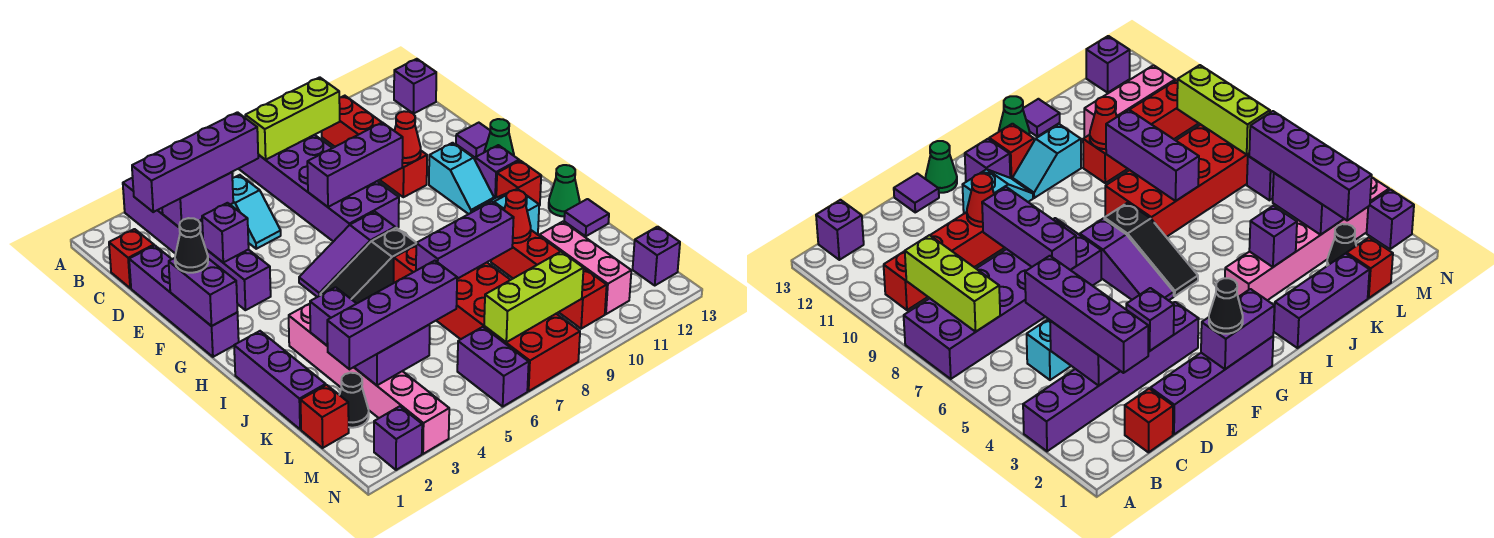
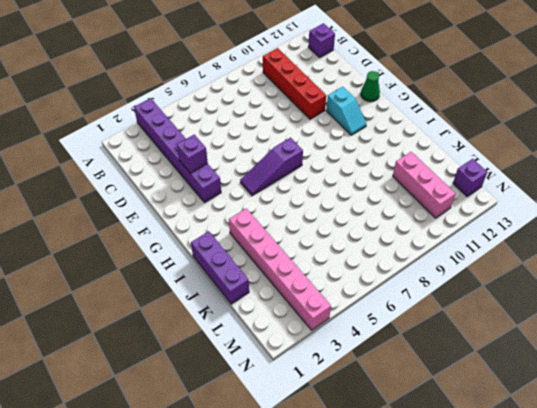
none -> purple brick A7:F8 level 1
none -> red brick C1 level 1
none -> cyan slope C5:D5 level 1 top C
none -> purple brick D1:G1 level 1

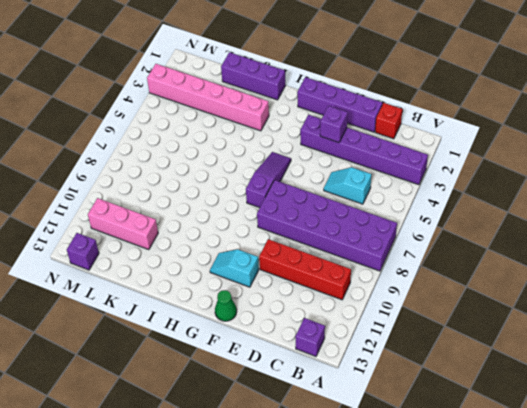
none -> purple tile E13 level 1
none -> purple brick G12 level 1
none -> black slope H5:H7 level 1 top 7
none -> cyan slope H11:I11 level 1 top I

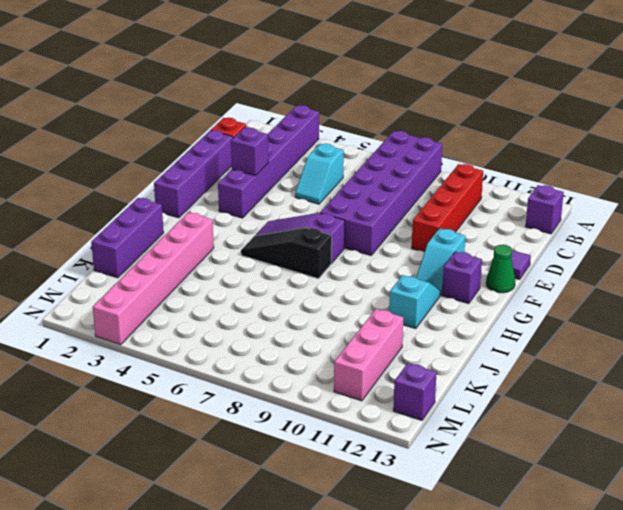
none -> red brick H12 level 1
none -> red brick I7:N8 level 1
none -> green cone I13 level 1
none -> red brick J10:M10 level 1

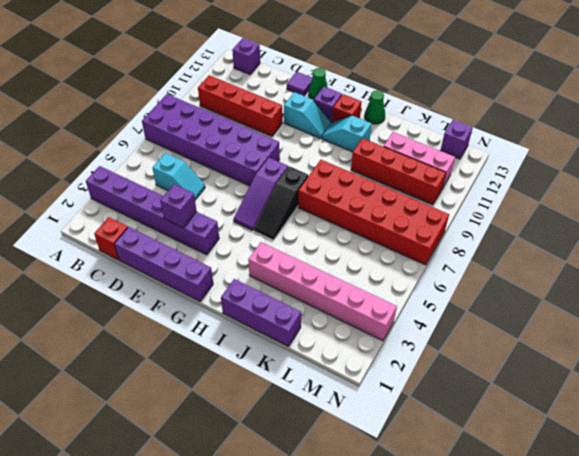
none -> purple tile J13 level 1
none -> red brick L1 level 1
none -> black cone L2 level 1
none -> purple brick M6:N6 level 1

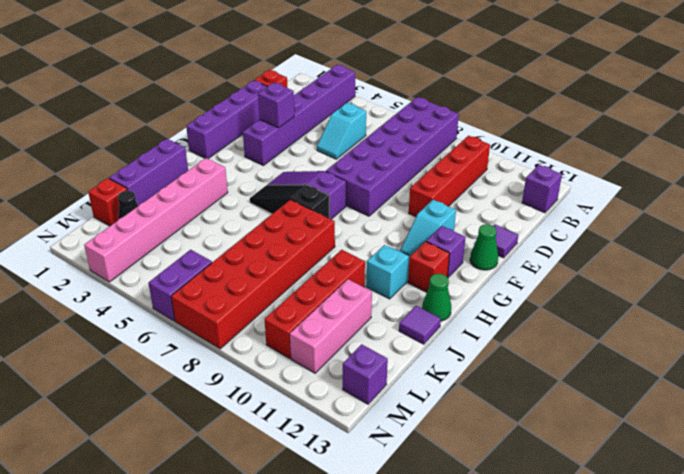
none -> purple brick N2 level 1
none -> lime brick B7:B9 level 2
none -> purple brick C3:C4 level 2
none -> purple brick E7:E9 level 2

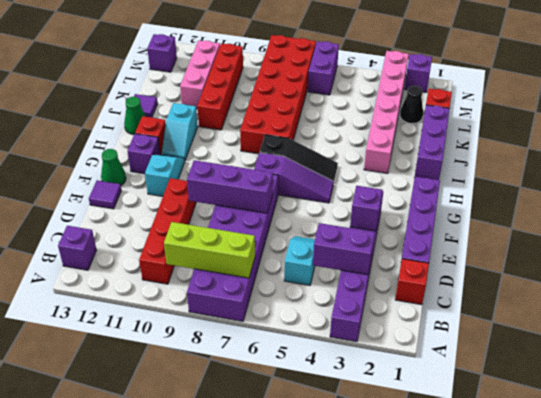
none -> red cone E10 level 2
none -> purple brick F1:G1 level 2
none -> purple brick J3 level 2
none -> purple brick J7:J9 level 2

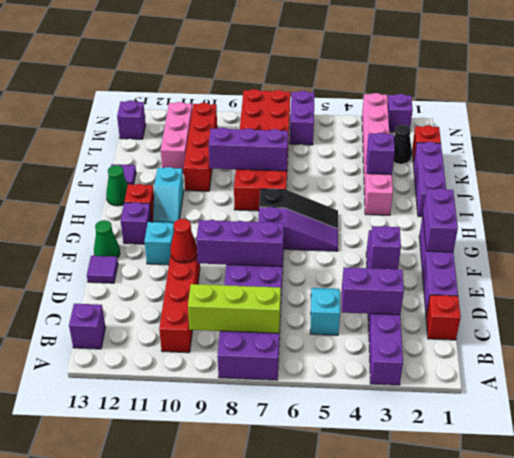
none -> red cone J10 level 2
none -> purple brick L3:L4 level 2
none -> lime brick M7:M9 level 2
none -> purple brick C2:C5 level 3

